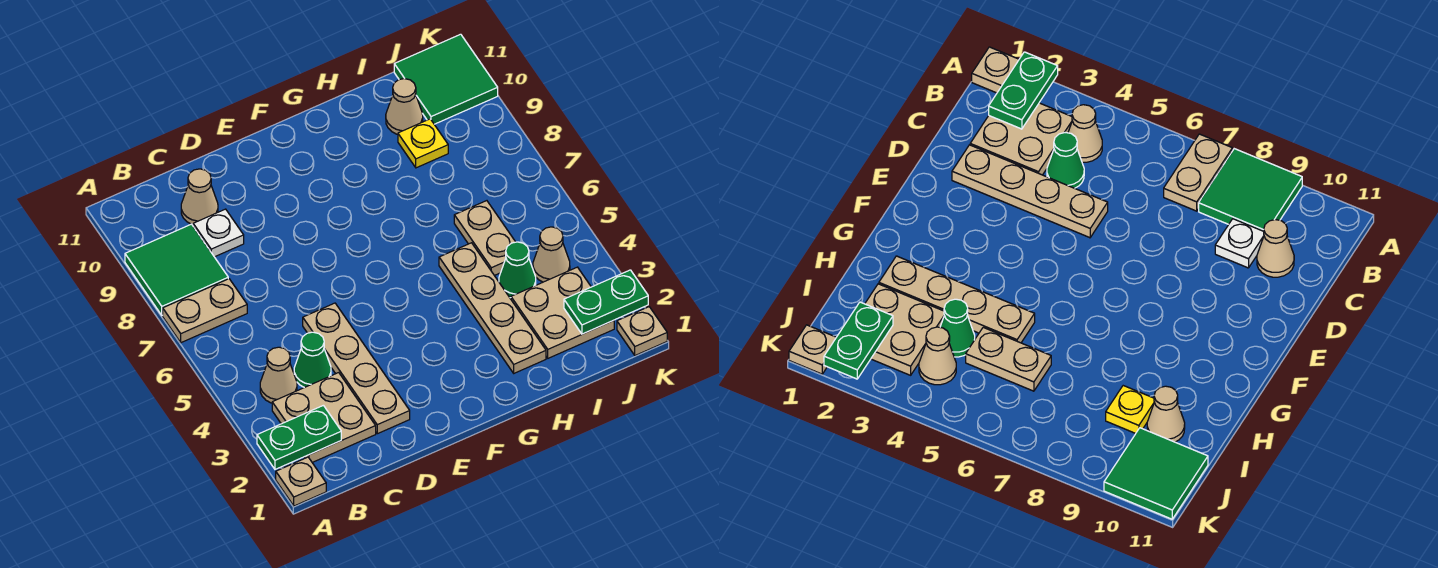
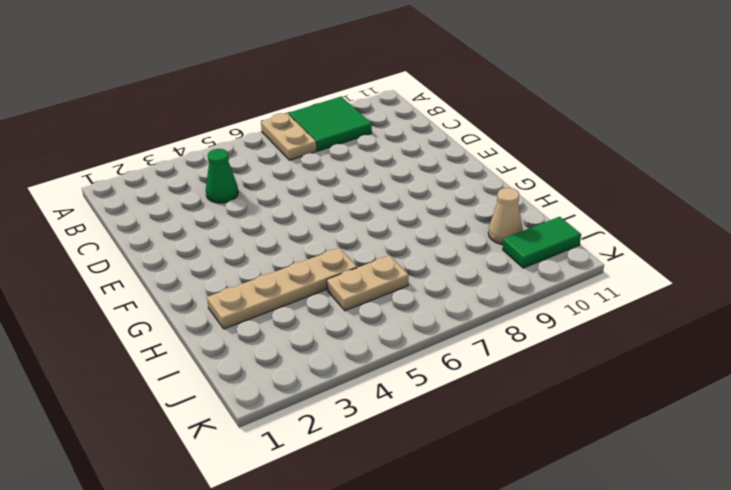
green tile J10:J11 level 1 -> green tile J10:K11 level 1
none -> tan plate A1 level 1
none -> tan plate B2:C3 level 1
none -> tan cone B4 level 1

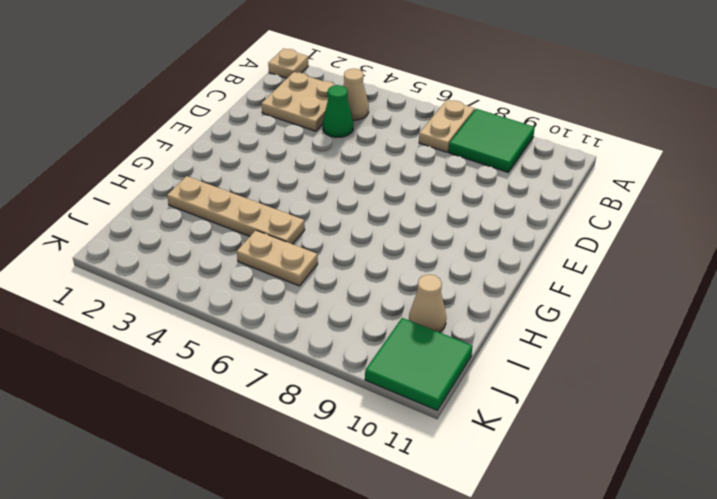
none -> white plate C9 level 1
none -> tan cone C10 level 1
none -> tan plate D2:D5 level 1

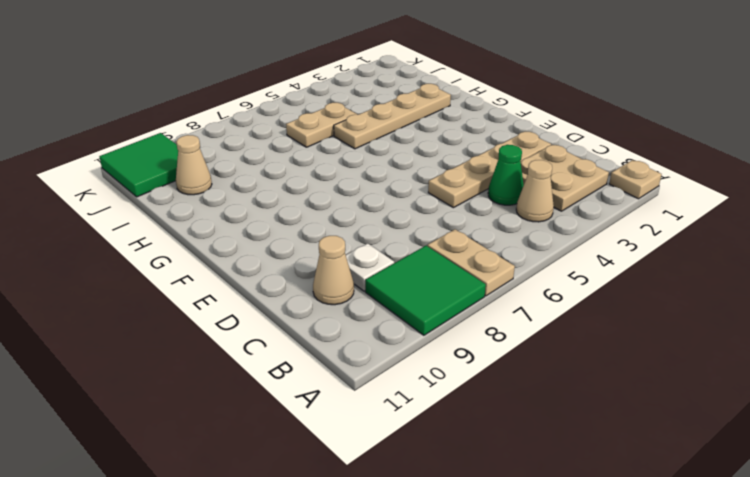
none -> tan plate I2:J3 level 1
none -> green cone I4 level 1
none -> yellow plate I9 level 1

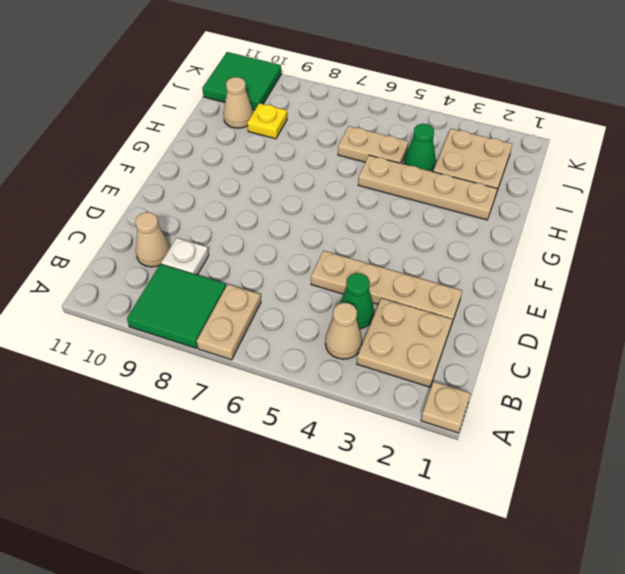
none -> tan cone J4 level 1
none -> tan plate K1 level 1
none -> green plate A2:B2 level 2

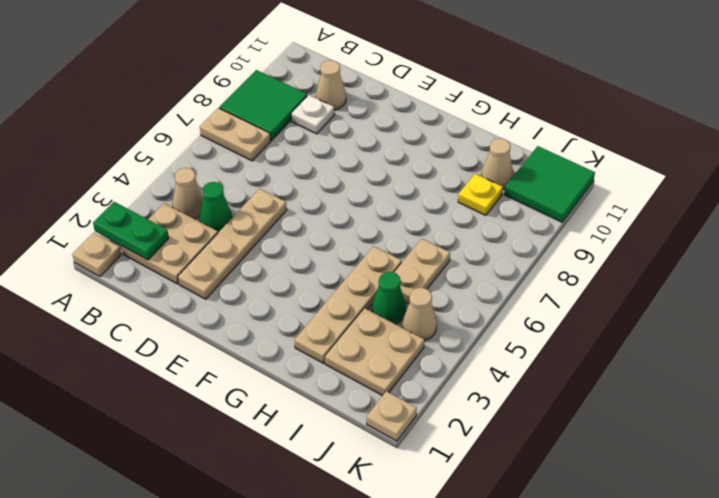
none -> green plate J2:K2 level 2

